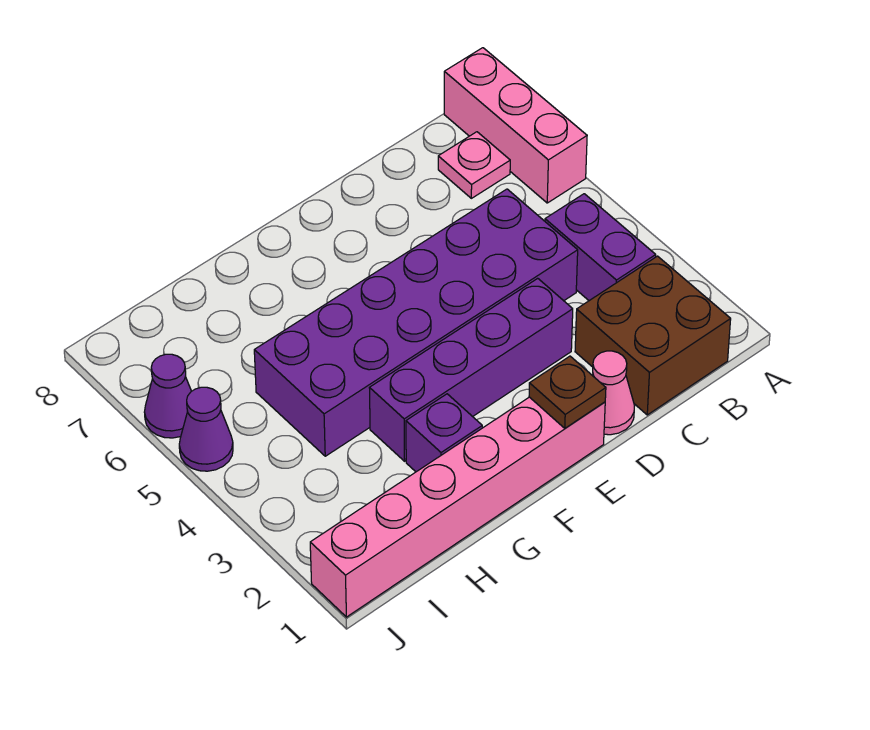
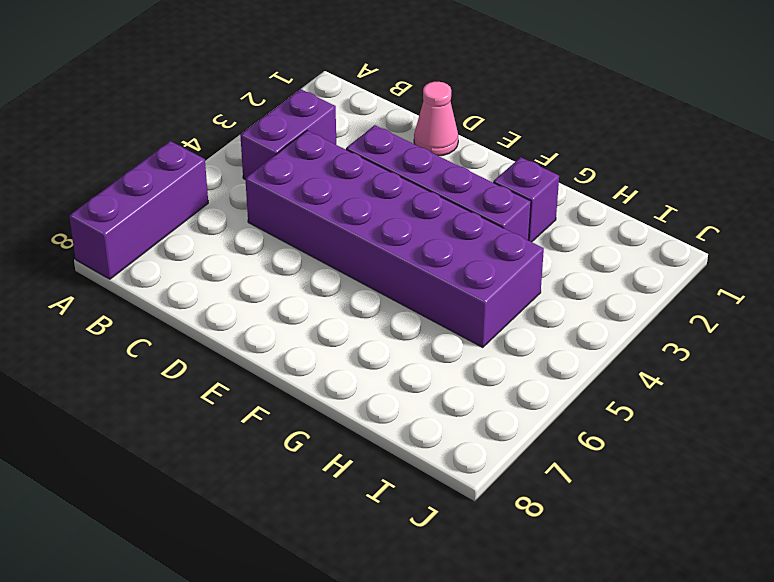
purple brick A6:A8 level 1 -> pink brick A6:A8 level 1
none -> brown brick B1:C2 level 1
none -> pink plate B7 level 1
none -> pink brick E1:J1 level 1

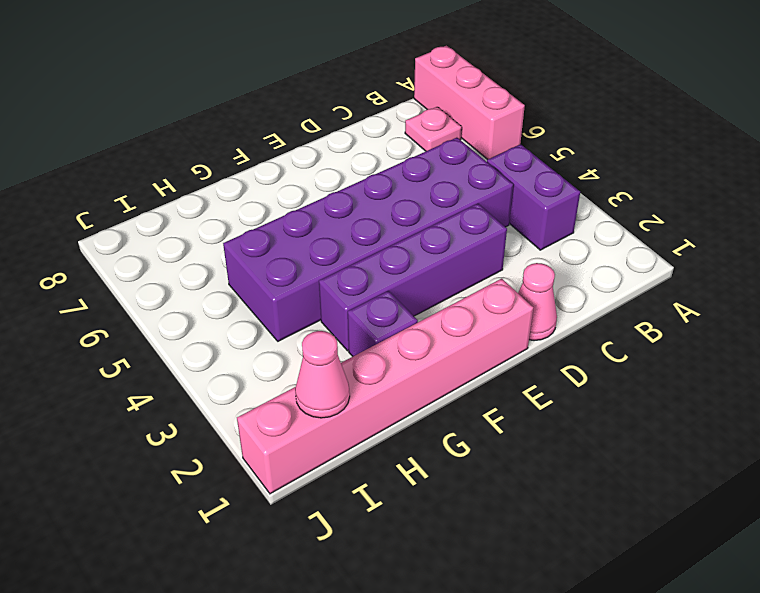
pink cone I1 level 2 -> none
none -> brown brick B1:C2 level 1
none -> purple cone J5 level 1
none -> purple cone J6 level 1

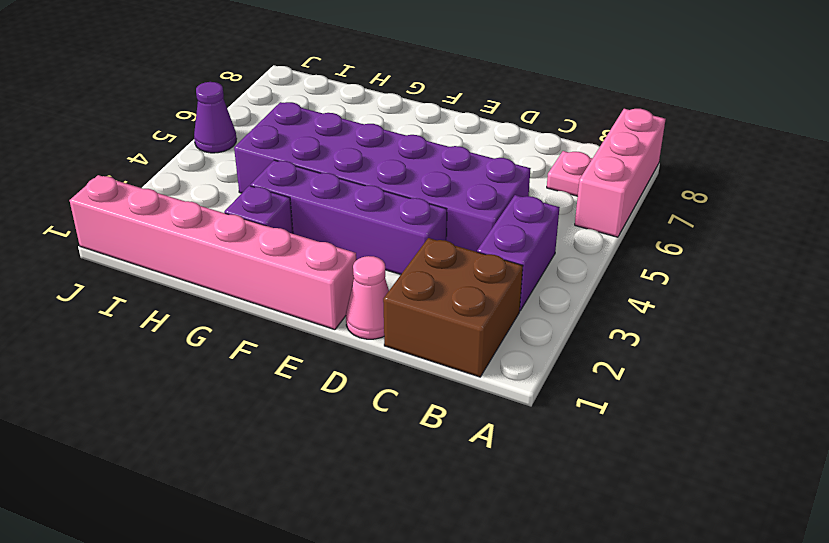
none -> purple cone J6 level 1
none -> brown plate E1 level 2

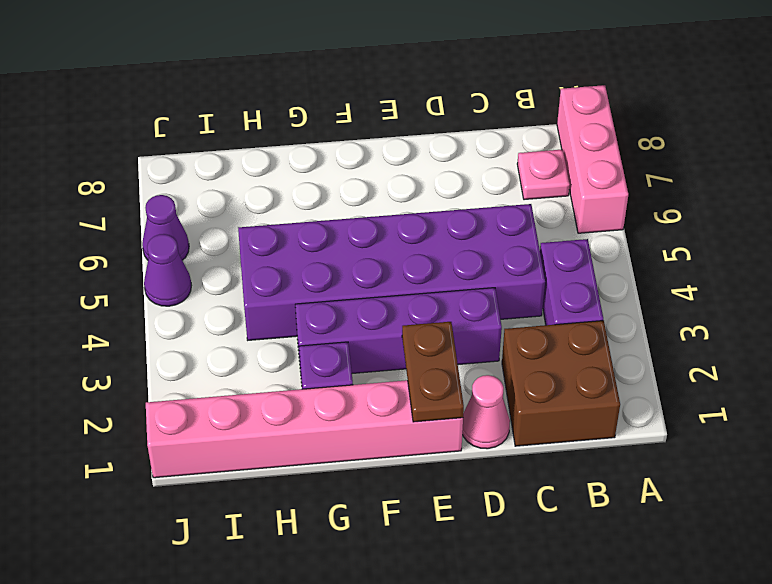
brown plate E1:E2 level 2 -> brown plate E1 level 2

